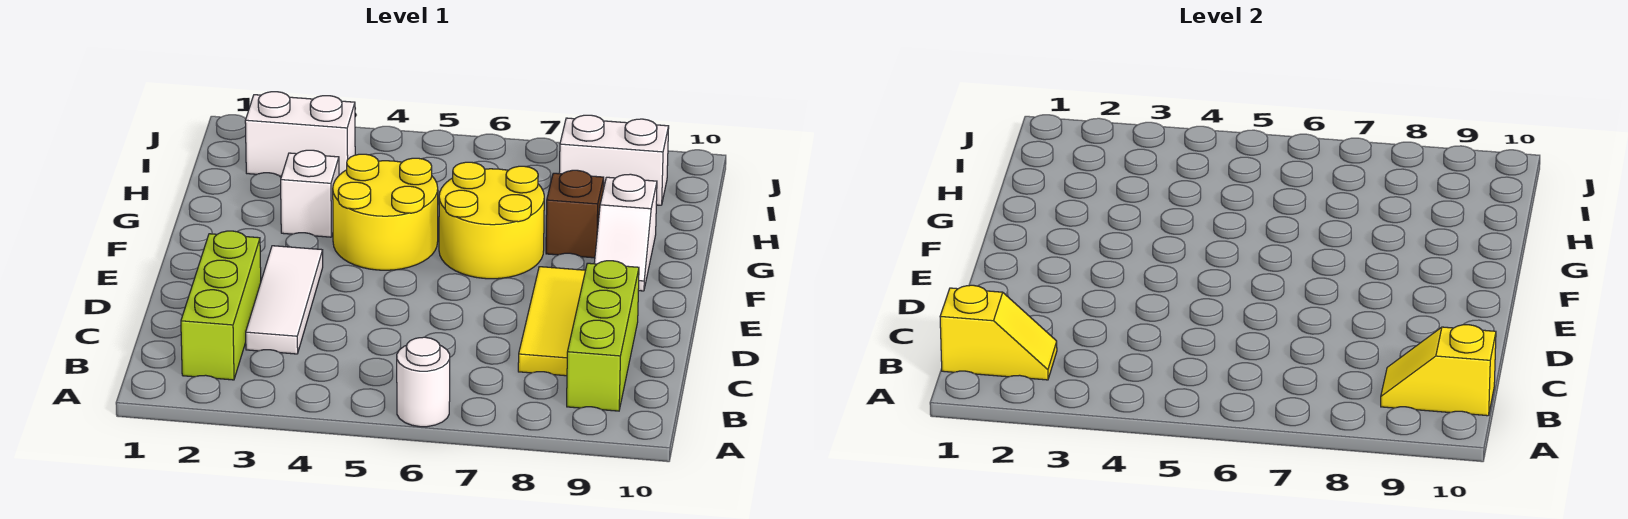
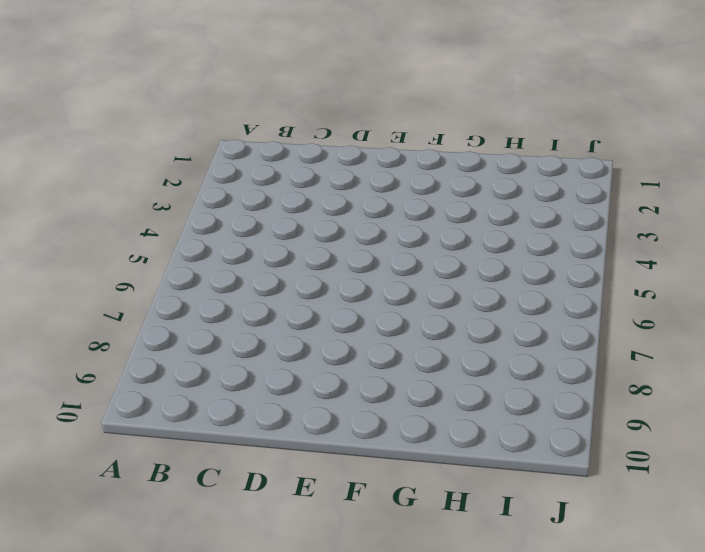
none -> white round brick A6 level 1
none -> lime brick B2:D2 level 1
none -> lime brick B9:D9 level 1

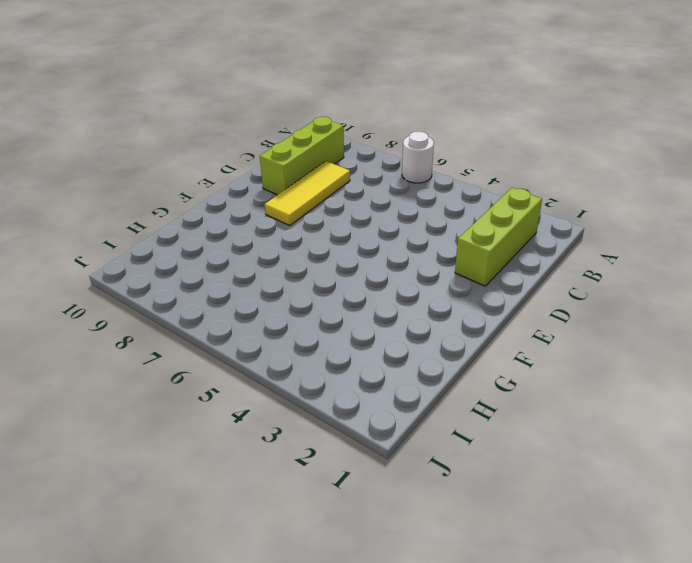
none -> white tile C3:E3 level 1
none -> yellow round brick F4:G5 level 1
none -> yellow round brick F6:G7 level 1

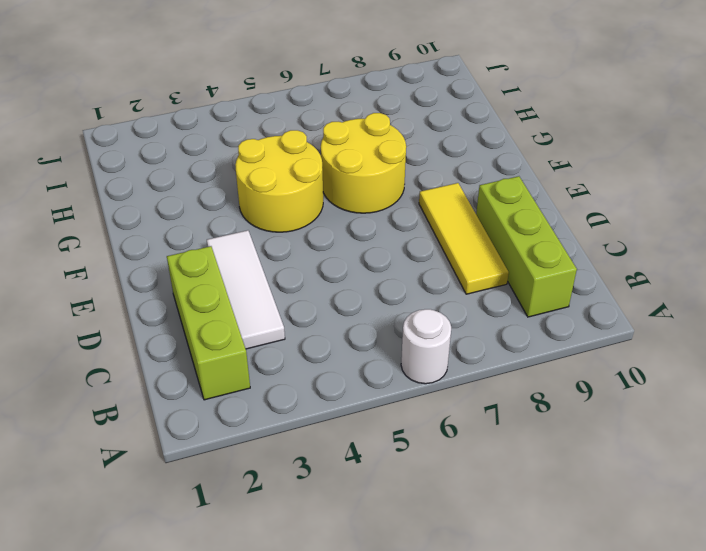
none -> white slope F9:G9 level 1 top G
none -> white brick G3 level 1
none -> brown brick G8 level 1

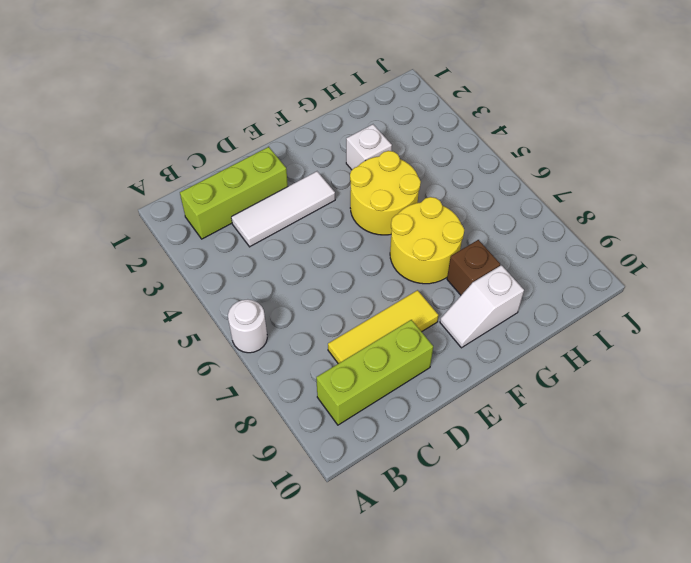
none -> white brick I2:I3 level 1
none -> white brick I8:I9 level 1
none -> yellow slope B1:B2 level 2 top 1

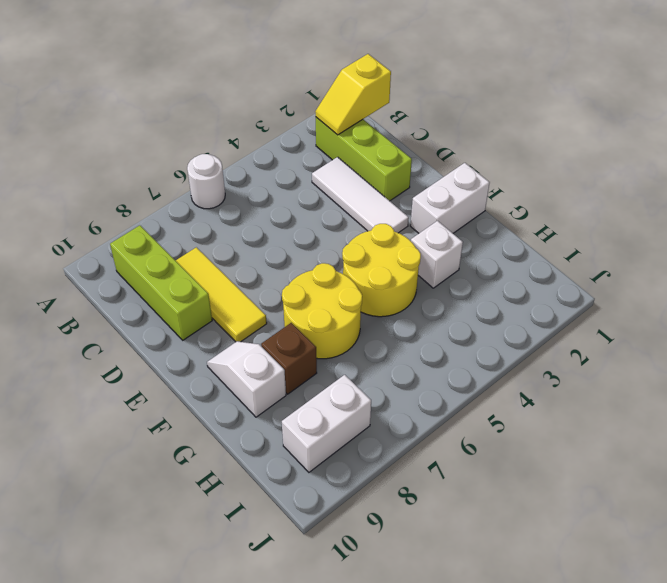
white brick F1:F2 level 1 -> white brick I2:I3 level 1
none -> yellow slope B9:B10 level 2 top 10

